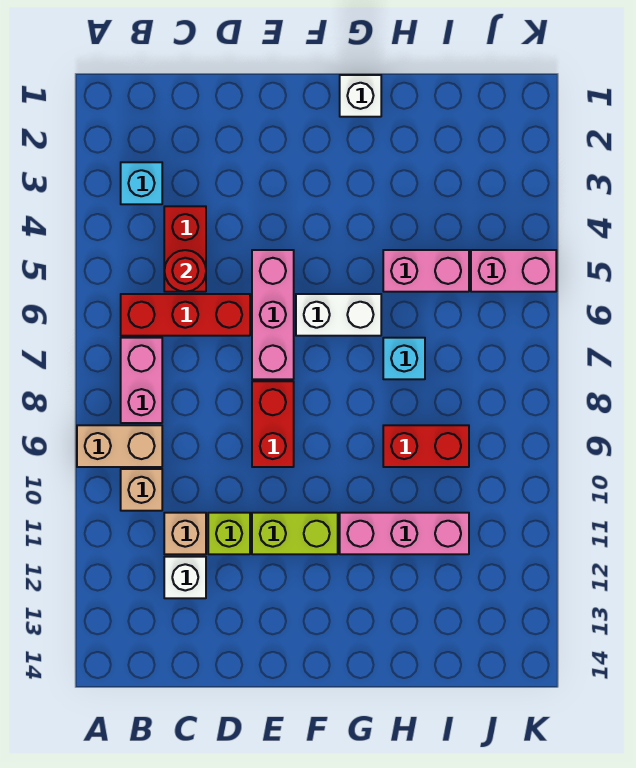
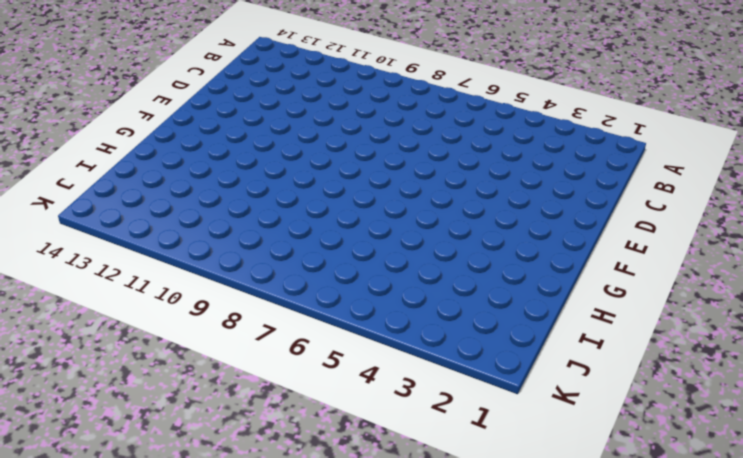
none -> tan brick A9:B9 level 1
none -> cyan brick B3 level 1
none -> red brick B6:D6 level 1

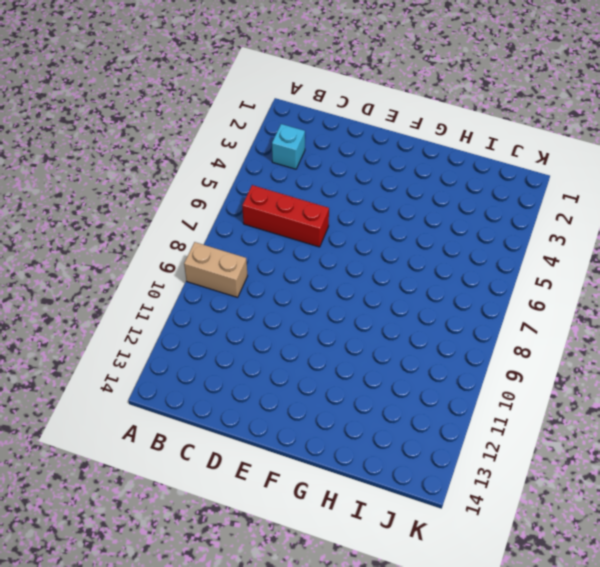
none -> pink brick B7:B8 level 1
none -> tan brick B10 level 1
none -> red brick C4:C5 level 1

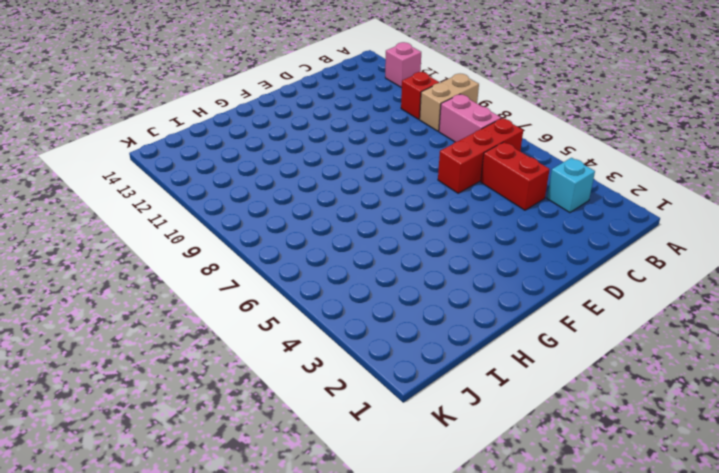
pink brick A12 level 1 -> none
red brick B10 level 1 -> tan brick B10 level 1
none -> tan brick C11 level 1
none -> white brick C12 level 1
none -> lime brick D11 level 1

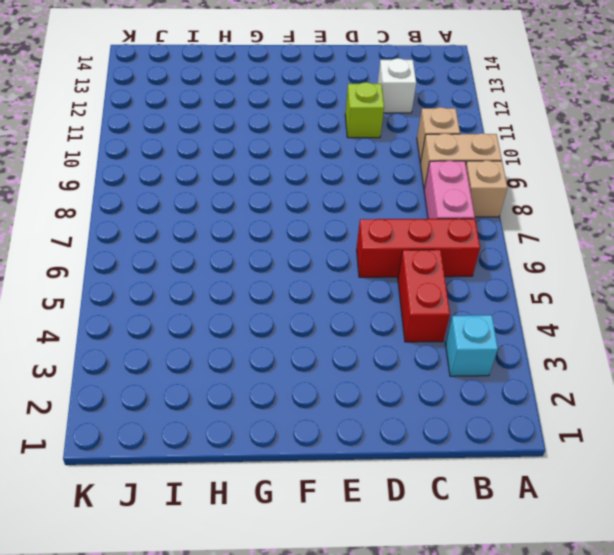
tan brick A8 level 1 -> tan brick C11 level 1
none -> pink brick E5:E7 level 1
none -> red brick E8:E9 level 1
none -> lime brick E11:F11 level 1

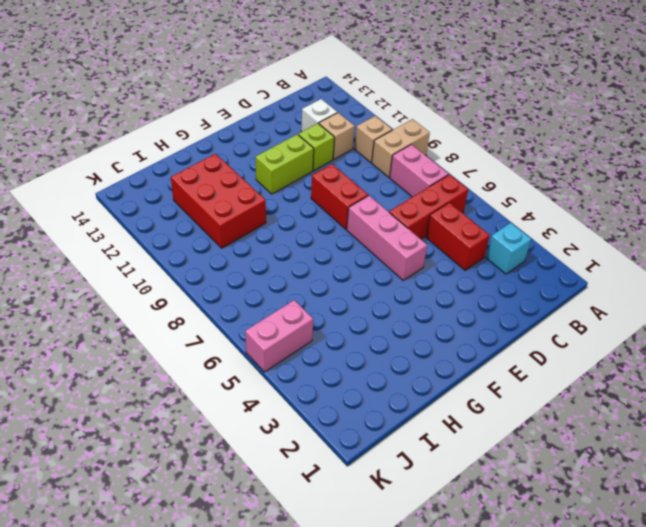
red brick H10:I12 level 1 -> pink brick G11:I11 level 1
none -> white brick F6:G6 level 1
none -> white brick G1 level 1
none -> pink brick H5:I5 level 1

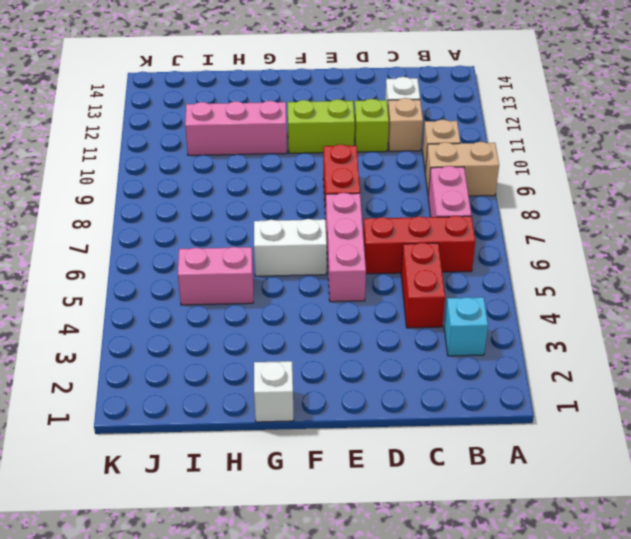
none -> cyan brick H7 level 1
none -> red brick H9:I9 level 1
none -> pink brick J5:K5 level 1

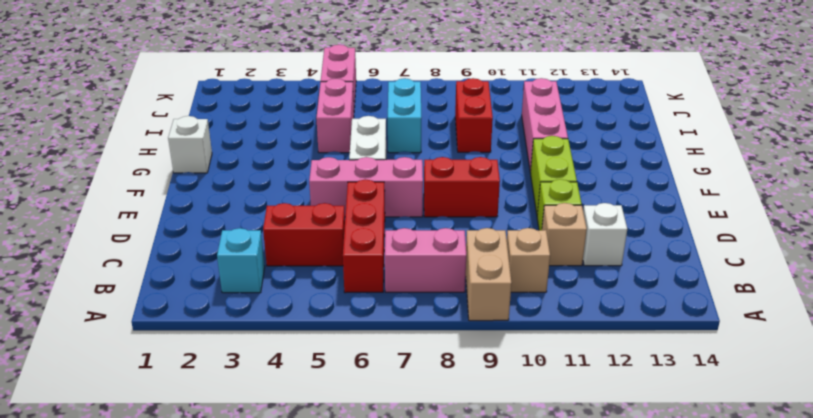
cyan brick H7:I7 level 1 -> cyan brick H7 level 1
none -> red round brick C5 level 2

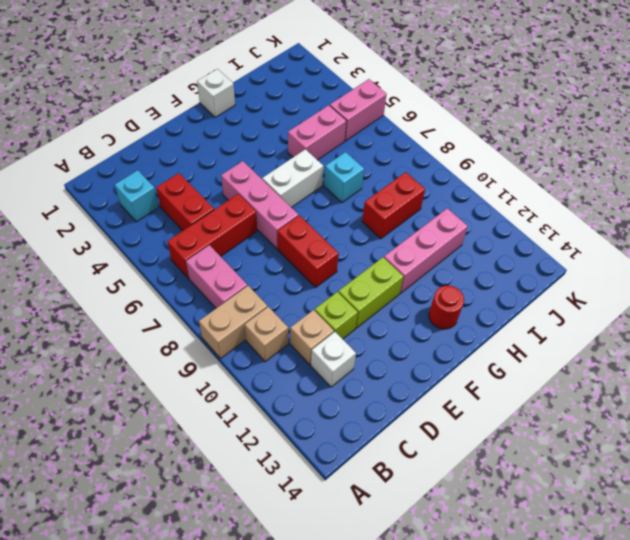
red round brick G13 level 1 -> red round brick C5 level 2

